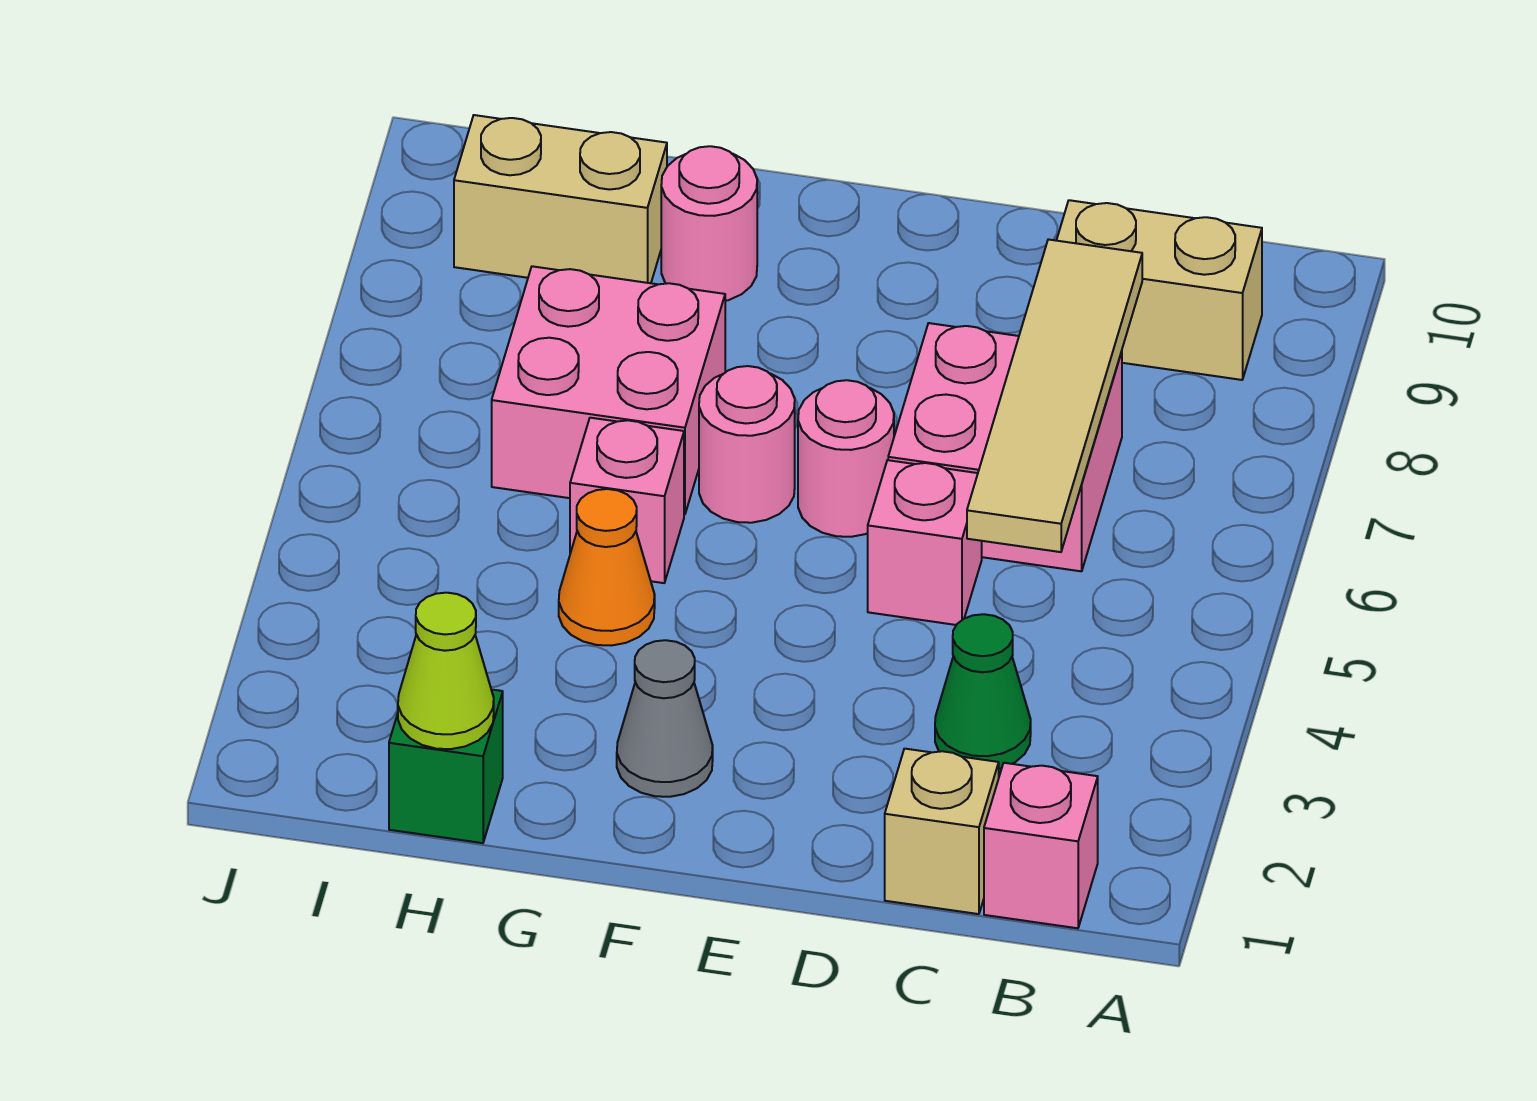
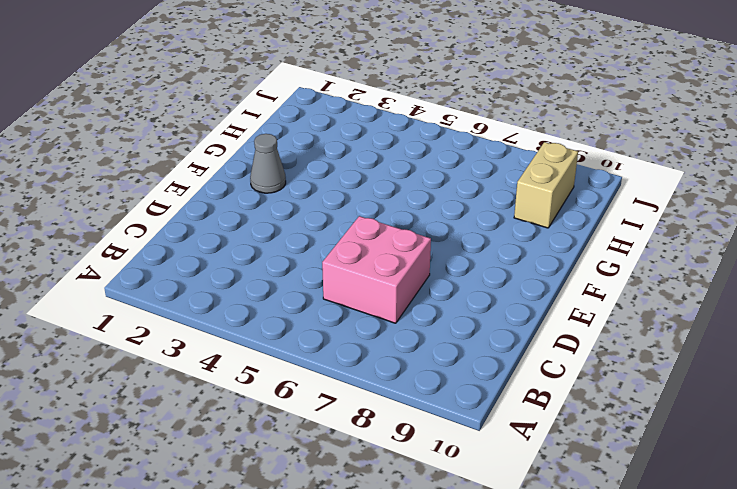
none -> pink brick B1 level 1
none -> tan brick B9:C9 level 1
none -> tan brick C1 level 1

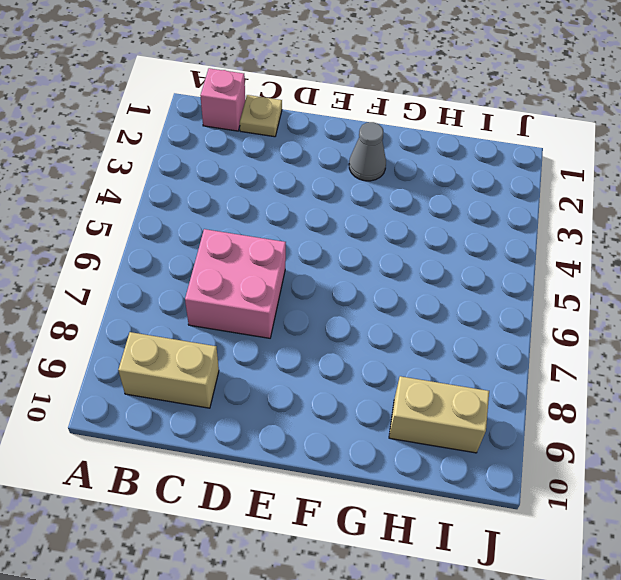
tan plate C1 level 1 -> tan brick C1 level 1
none -> green cone C3 level 1
none -> pink brick D5 level 1
none -> pink round brick E6 level 1

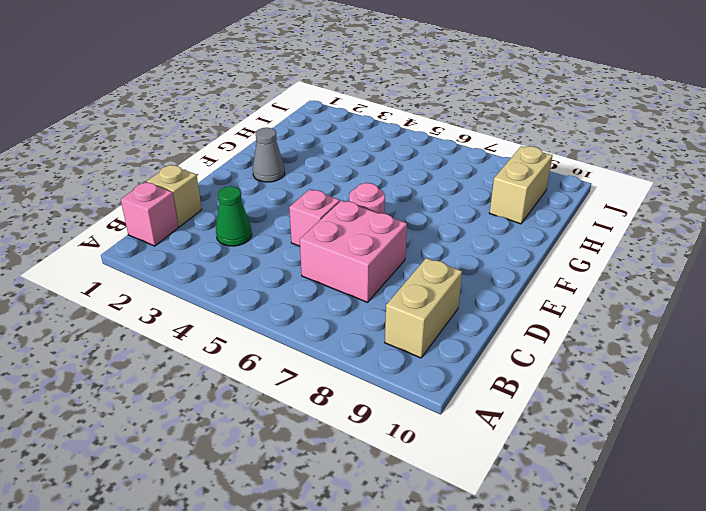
none -> pink round brick F6 level 1
none -> orange cone G4 level 1
none -> pink brick G5 level 1

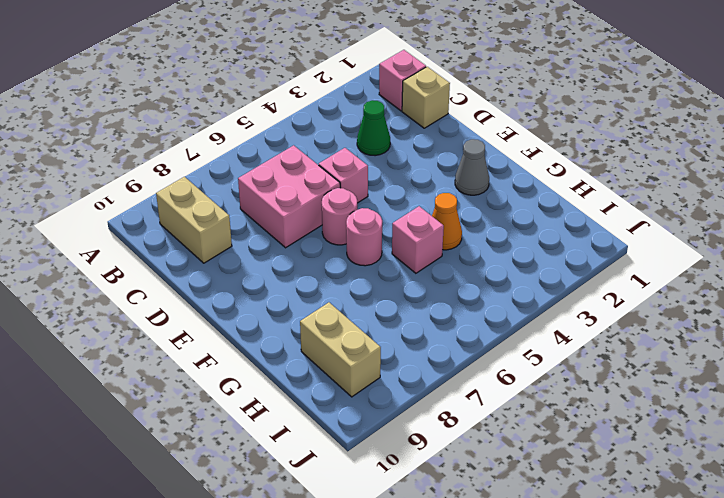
none -> pink brick G6:H7 level 1
none -> pink round brick G9 level 1
none -> green brick H1 level 1

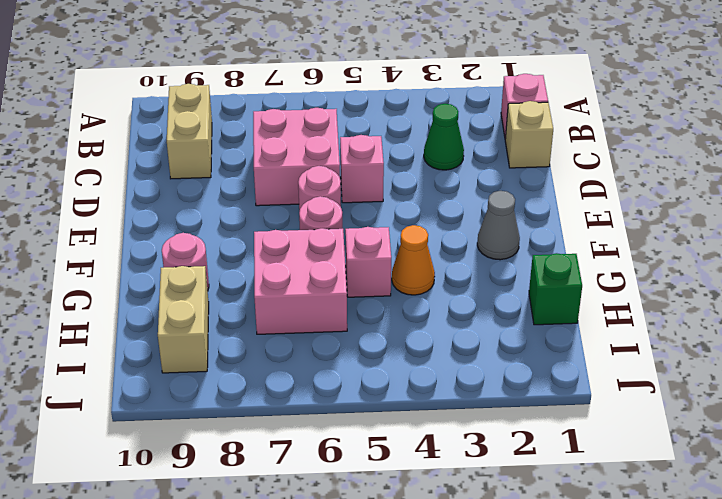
none -> tan tile C5:C8 level 2
none -> lime cone H1 level 2

